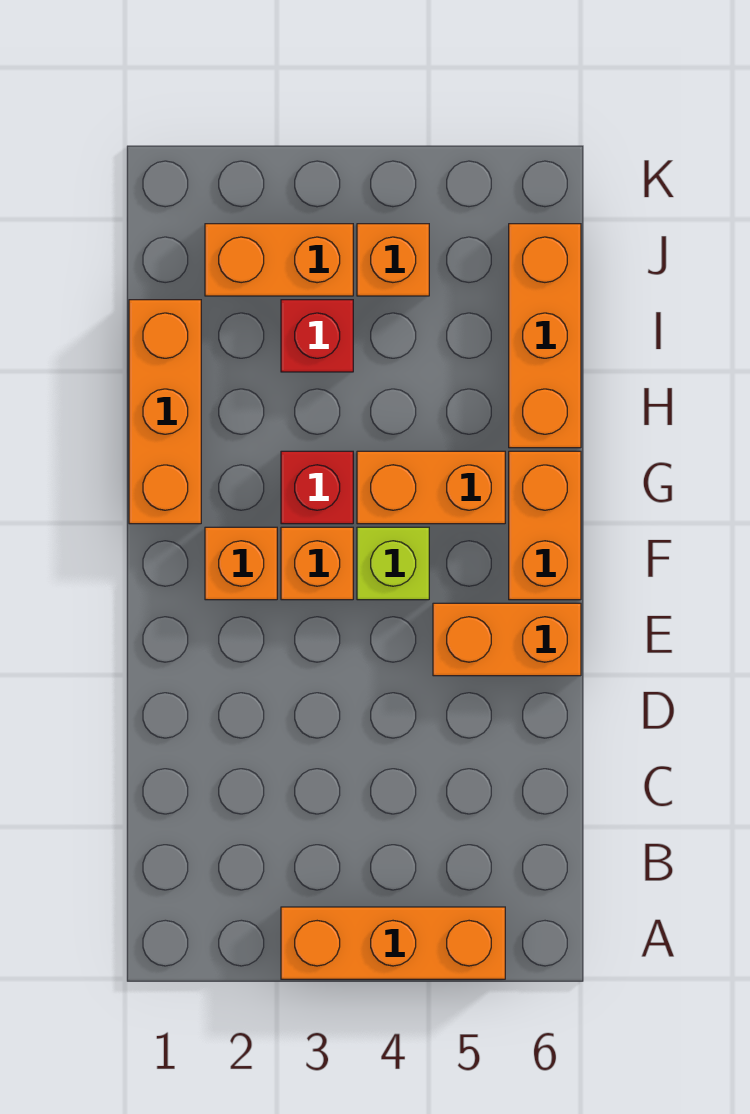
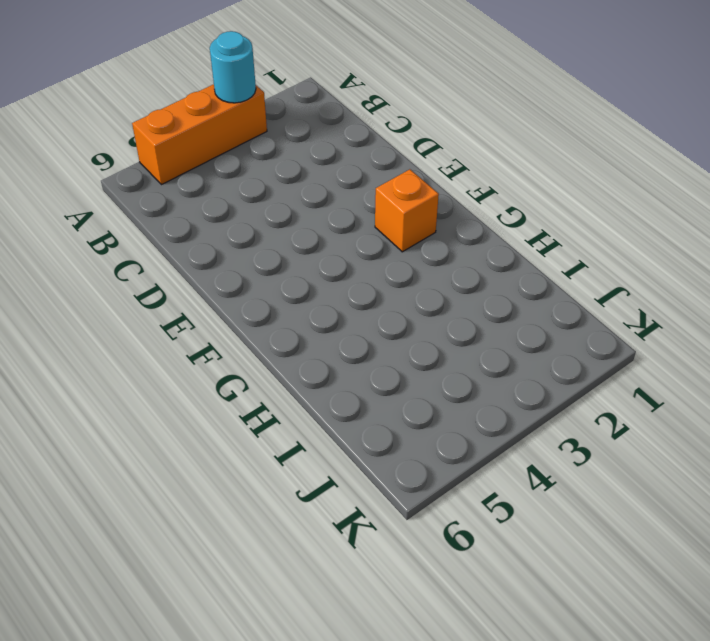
cyan round brick A3 level 2 -> none
none -> orange brick E5:E6 level 1
none -> orange brick F3 level 1
none -> lime brick F4 level 1

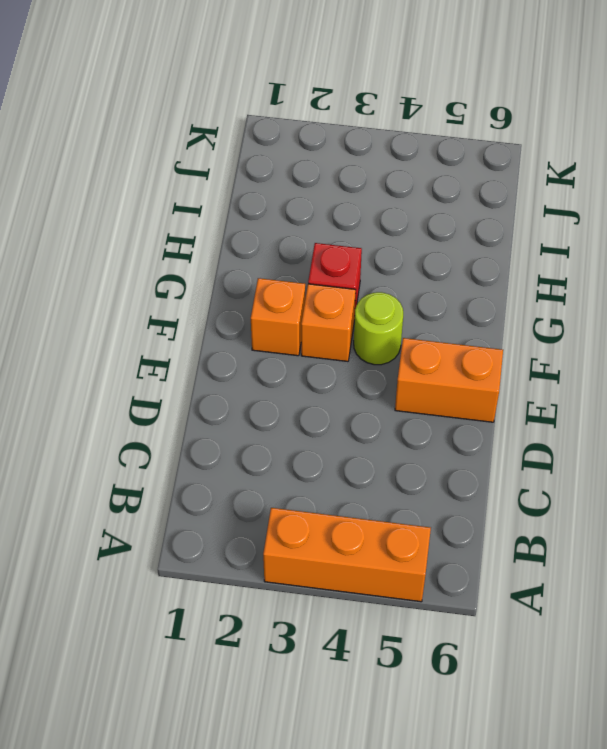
lime round brick F4 level 1 -> lime brick F4 level 1
none -> orange brick F6:G6 level 1
none -> orange brick G1:I1 level 1
none -> orange brick G4:G5 level 1

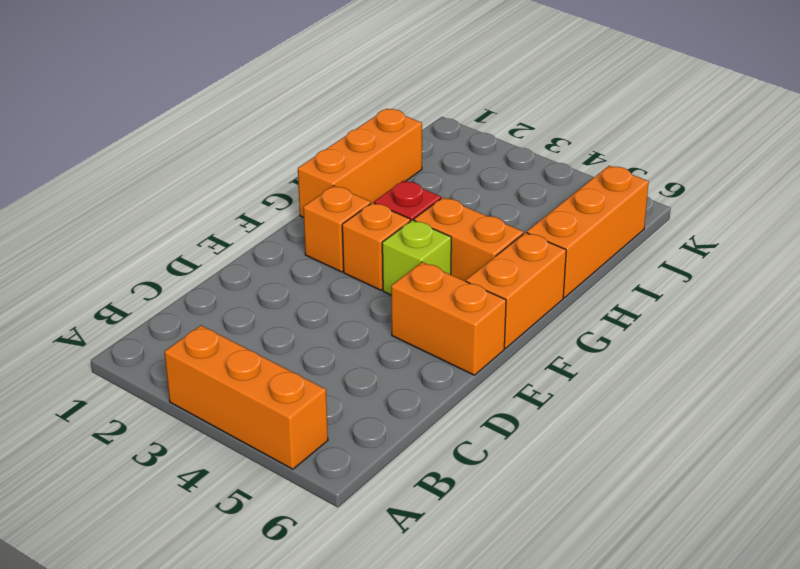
none -> red brick I3 level 1
none -> orange brick J2:J3 level 1
none -> orange brick J4 level 1

